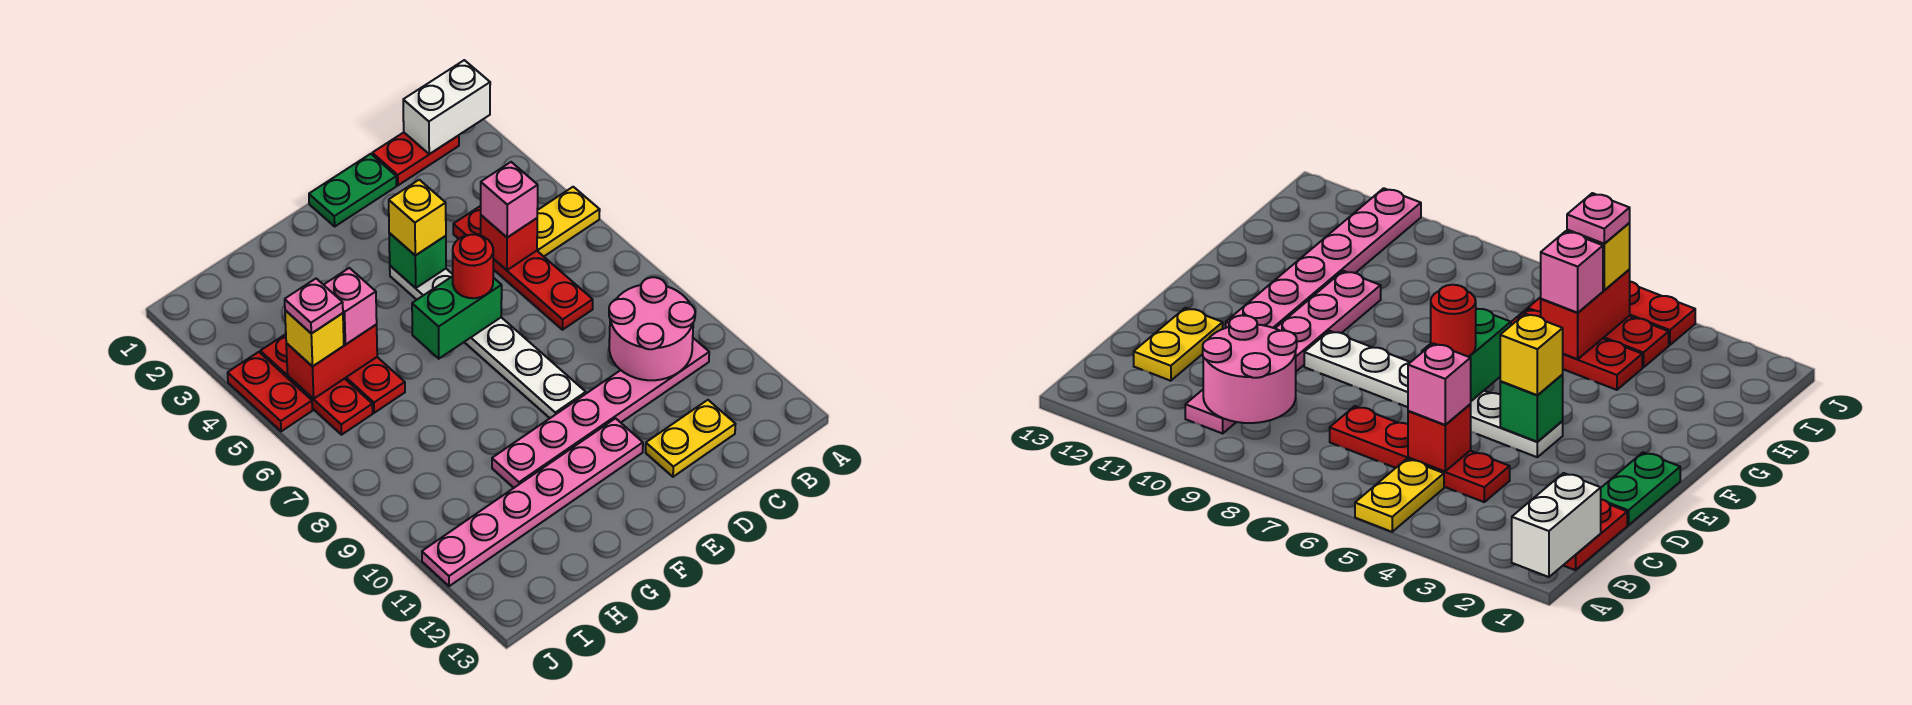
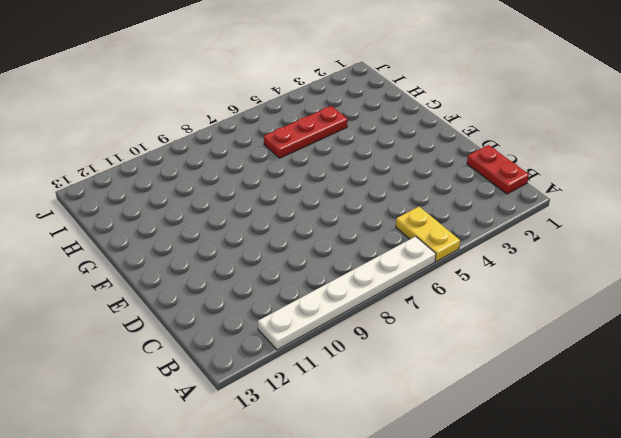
white plate A6:A11 level 1 -> white plate E4:E9 level 1
none -> pink plate B10:G10 level 1
none -> red plate C4:C7 level 1
none -> yellow plate C12:D12 level 1

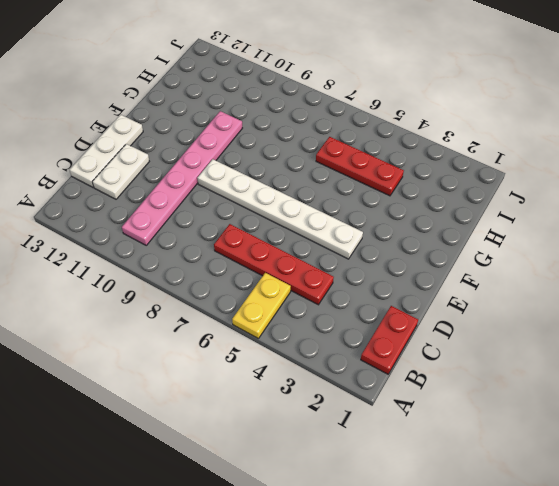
white plate C12:D12 level 1 -> yellow plate C12:D12 level 1
white plate C13:E13 level 1 -> none
none -> green plate D1:E1 level 1
none -> pink plate E11:J11 level 1
none -> red plate I4:I6 level 1

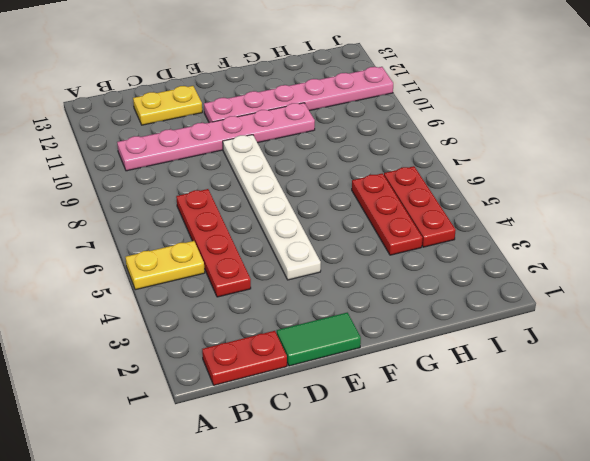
green tile D1:E1 level 1 -> green plate D1:E1 level 1
none -> red plate J4:J5 level 1
none -> white brick A1:B1 level 2
none -> pink round brick B9:C10 level 2

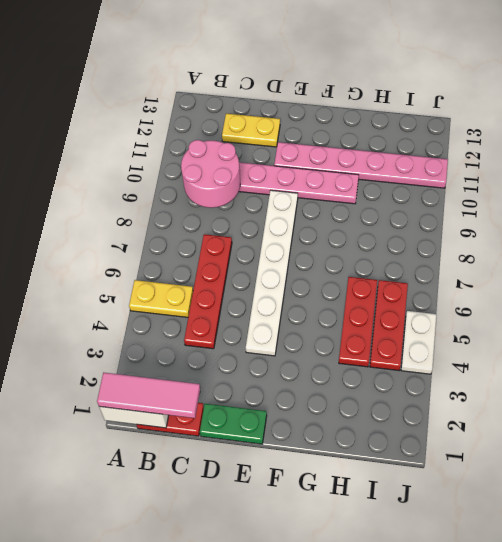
pink tile A1:C1 level 3 -> none
white plate J4:J5 level 1 -> red plate J4:J5 level 1
none -> red brick C5 level 2
none -> green brick E4 level 2
none -> green brick E6:F6 level 2

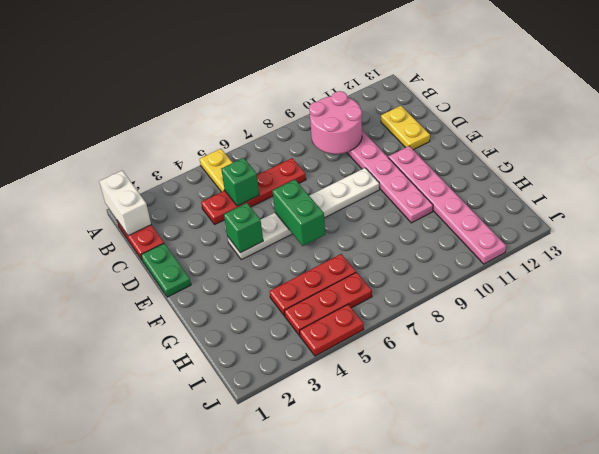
green brick C5 level 2 -> red brick C5 level 2
none -> red brick H5:I5 level 2
none -> pink brick C5 level 3
none -> yellow brick E4 level 3

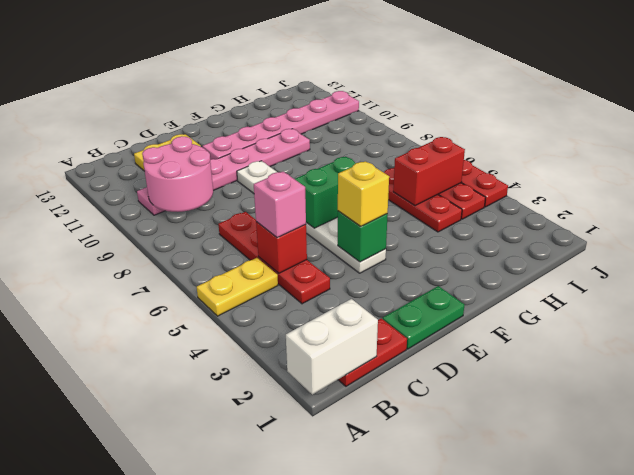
none -> red round brick E6 level 3
none -> pink brick H5 level 3
none -> yellow brick I5 level 3

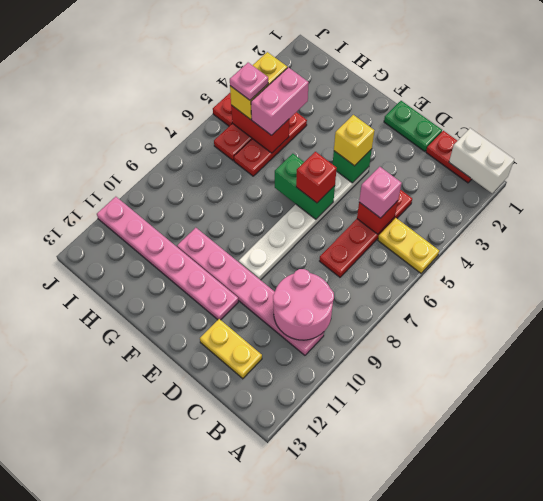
red brick E6 level 3 -> red round brick E6 level 3
pink brick H4:H5 level 3 -> pink brick H5 level 3
yellow brick I4:I5 level 3 -> yellow brick I5 level 3

